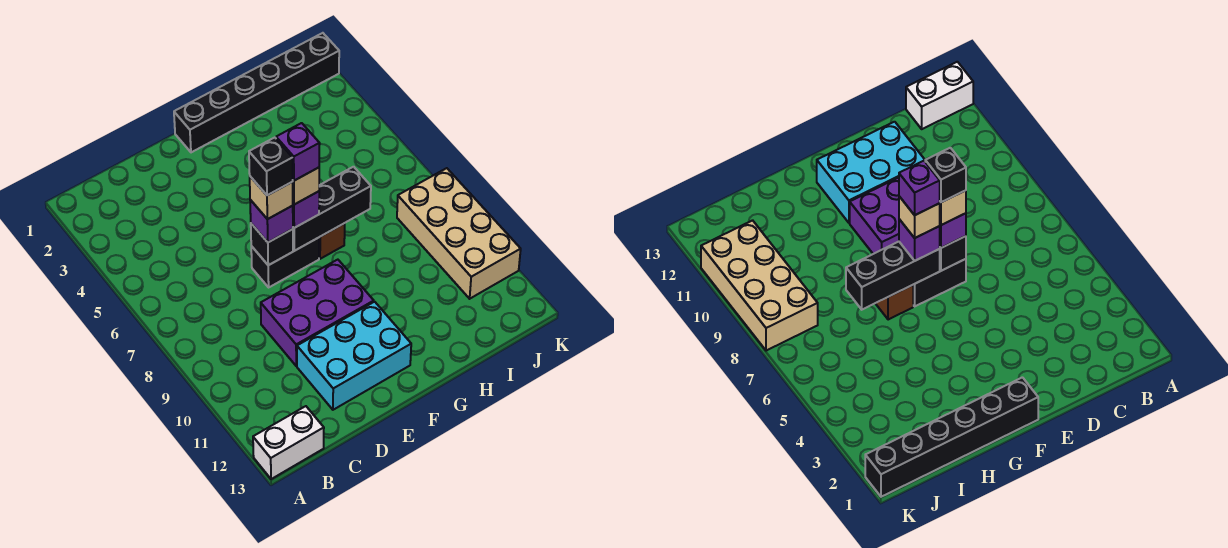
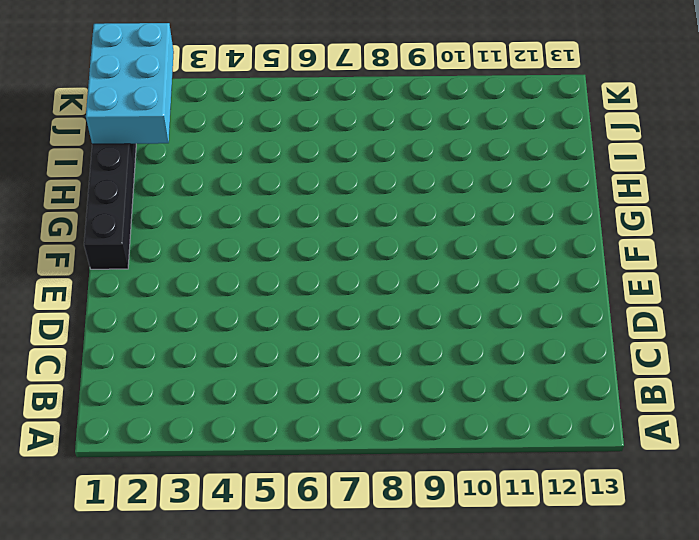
cyan brick I1:K2 level 2 -> cyan brick D11:F12 level 1
none -> white brick A13:B13 level 1
none -> purple brick D9:F10 level 1
none -> black brick E7:F7 level 1

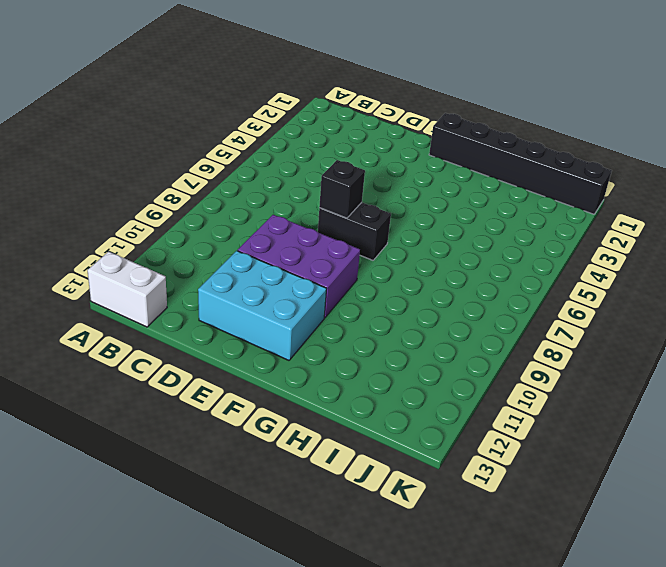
none -> brown brick G7 level 1
none -> tan brick J8:K11 level 1
none -> black brick F7:H7 level 2

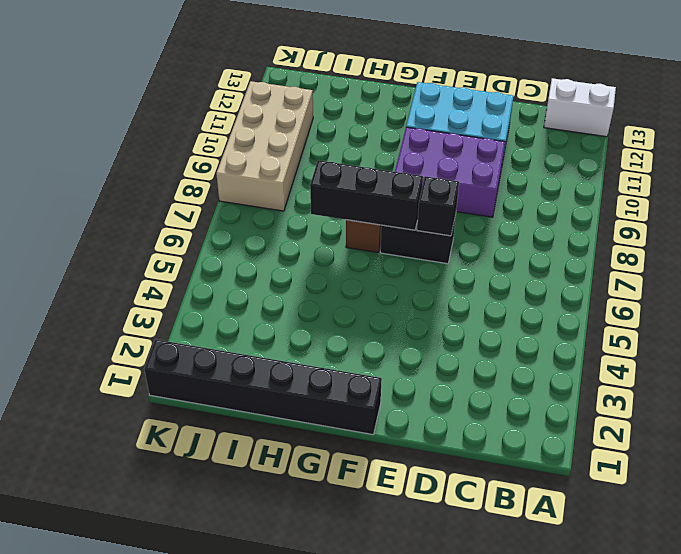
none -> purple brick E7 level 3
none -> purple brick F7 level 3
none -> tan brick E7 level 4

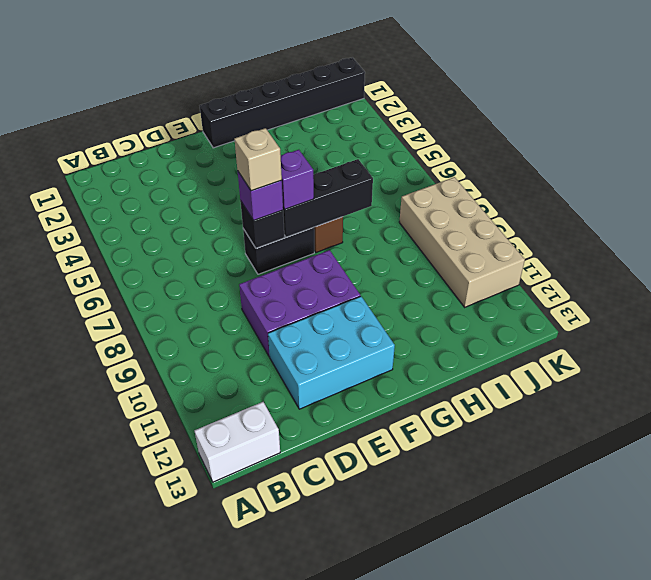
none -> tan brick F7 level 4
none -> black brick E7 level 5
none -> purple brick F7 level 5

